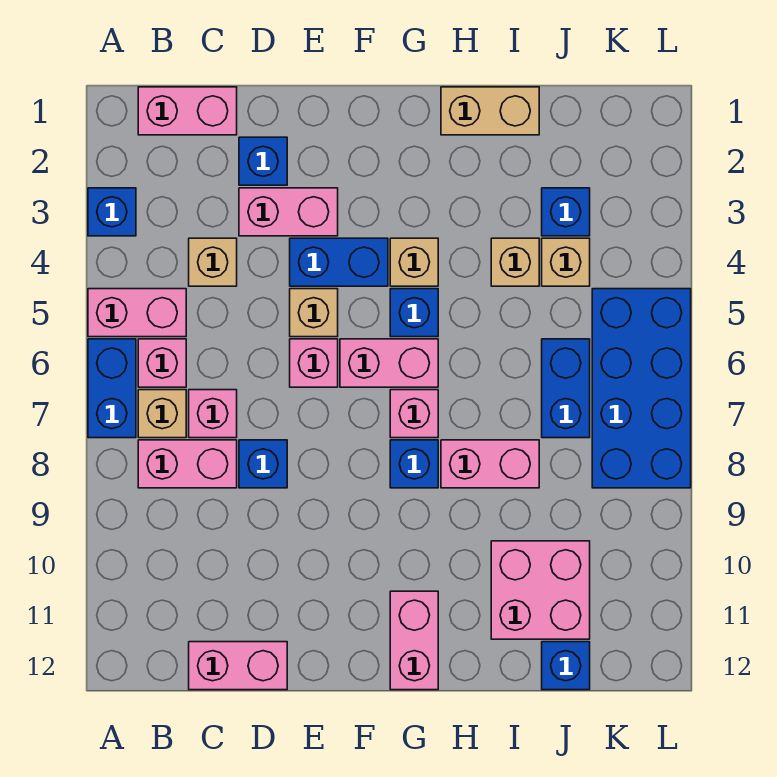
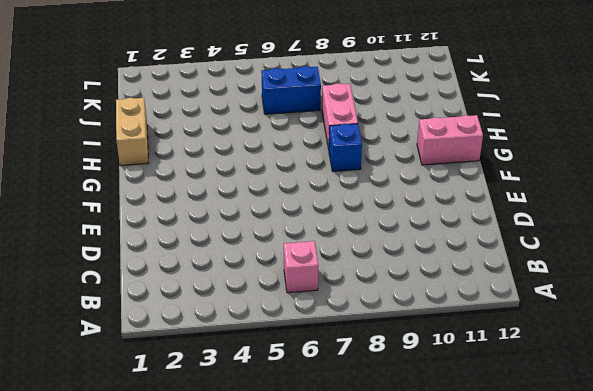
none -> blue brick A3 level 1
none -> pink brick A5:B5 level 1
none -> blue brick A6:A7 level 1
none -> pink brick B1:C1 level 1

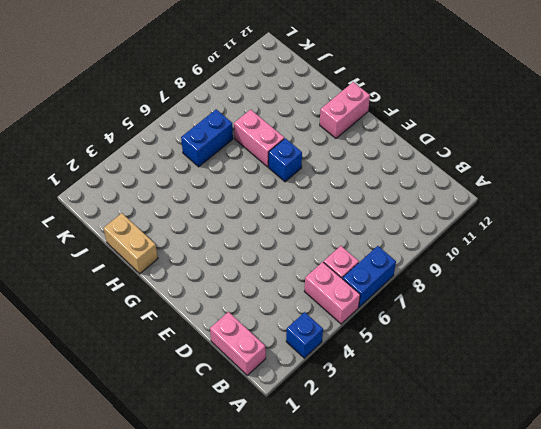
none -> tan brick B7 level 1
none -> pink brick B8:C8 level 1
none -> tan brick C4 level 1
none -> pink brick C7 level 1

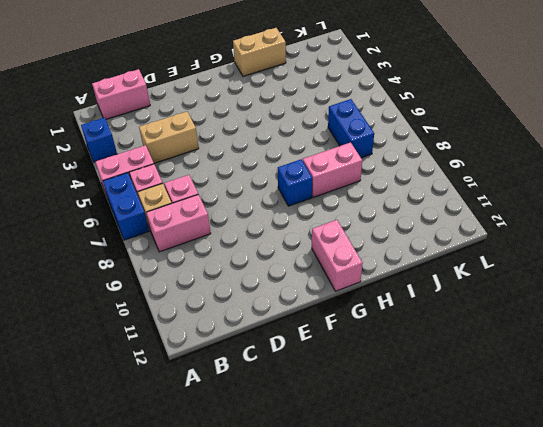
tan brick C4:D4 level 1 -> tan brick C4 level 1
none -> pink brick C12:D12 level 1
none -> blue brick D2 level 1
none -> pink brick D3:E3 level 1
none -> blue brick D8 level 1

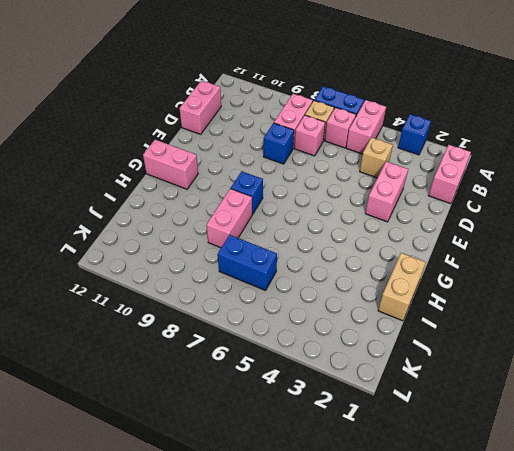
none -> blue brick D2 level 1
none -> blue brick E4:F4 level 1
none -> tan brick E5 level 1
none -> pink brick E6 level 1

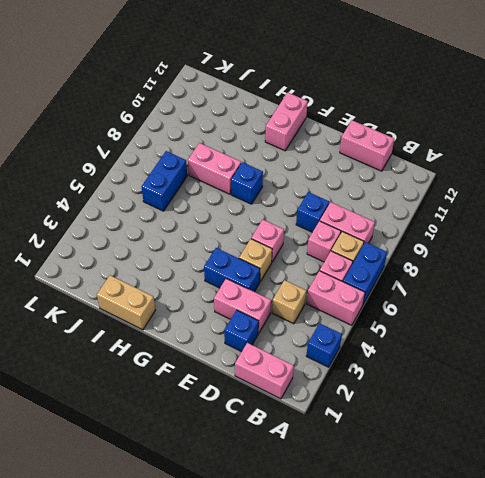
none -> pink brick F6:G6 level 1
none -> tan brick G4 level 1
none -> blue brick G5 level 1
none -> pink brick G7 level 1

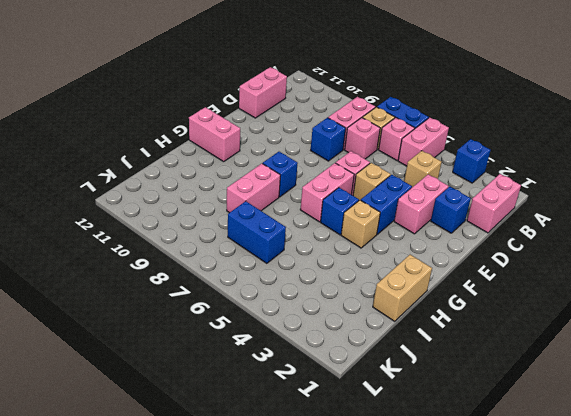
none -> pink brick G7 level 1
none -> tan brick I4 level 1
none -> pink brick I10:J11 level 1
none -> blue brick J3 level 1

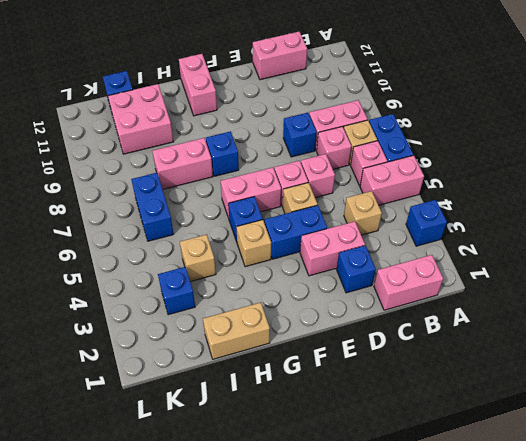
pink brick D6 level 1 -> pink brick G7 level 1
none -> tan brick J4 level 1
none -> blue brick K5:L8 level 1

